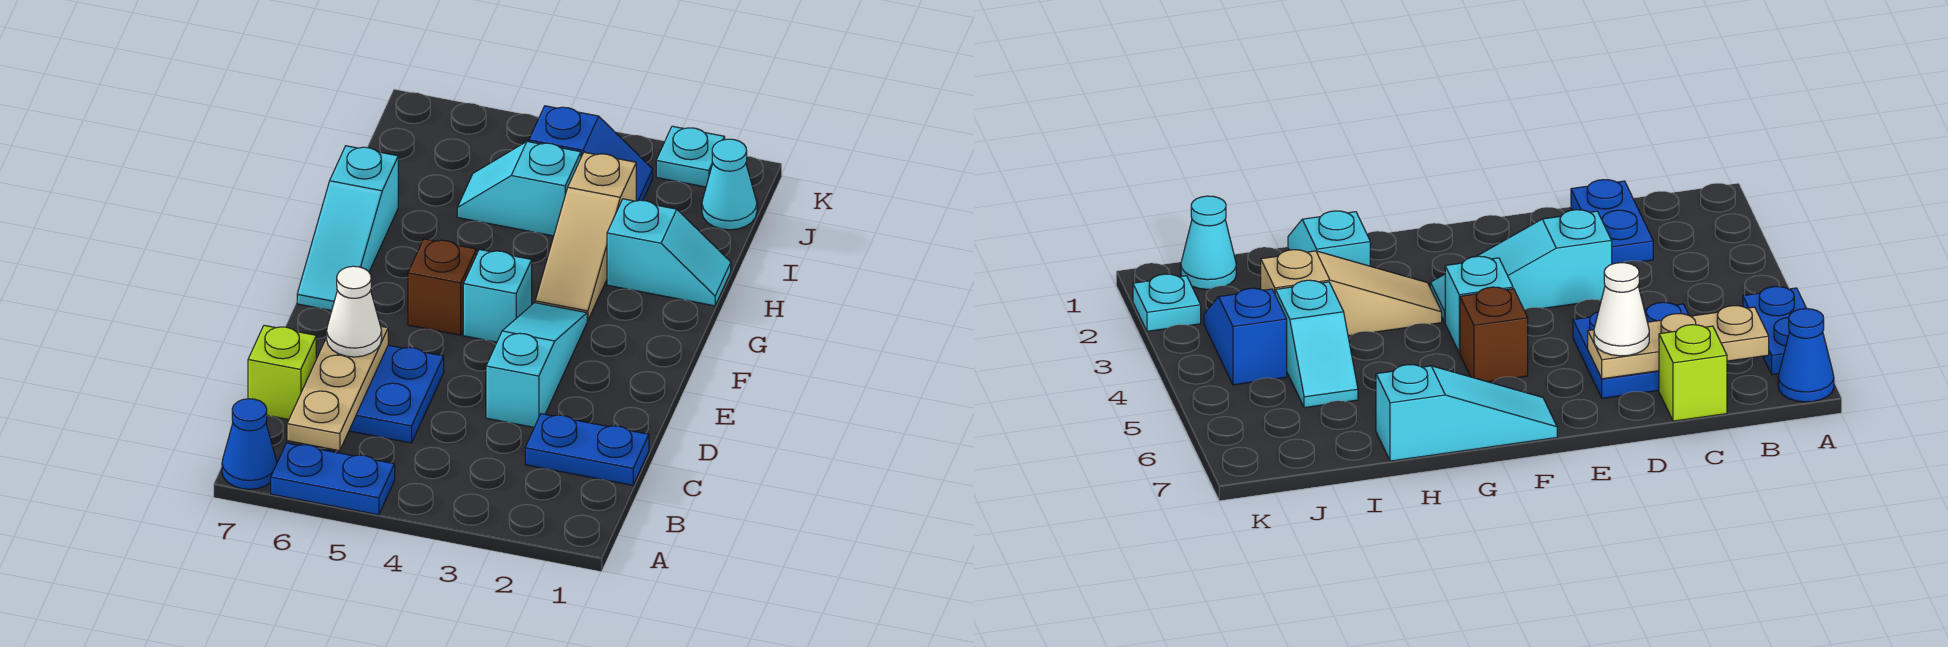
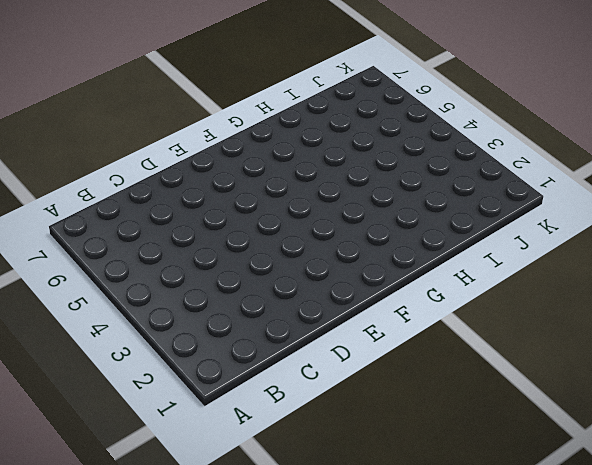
none -> blue plate A5:A6 level 1
none -> blue cone A7 level 1
none -> blue plate C1:C2 level 1

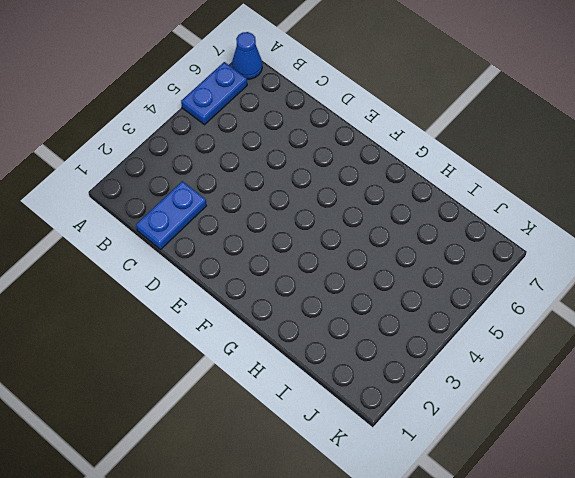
none -> blue plate C5:D6 level 1
none -> lime brick C7 level 1
none -> cyan slope D3:F3 level 1 top D

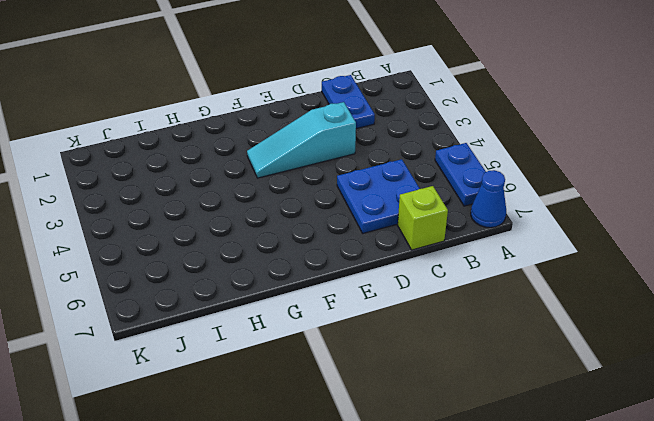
none -> cyan brick F4 level 1
none -> brown brick F5 level 1
none -> cyan slope F7:H7 level 1 top H

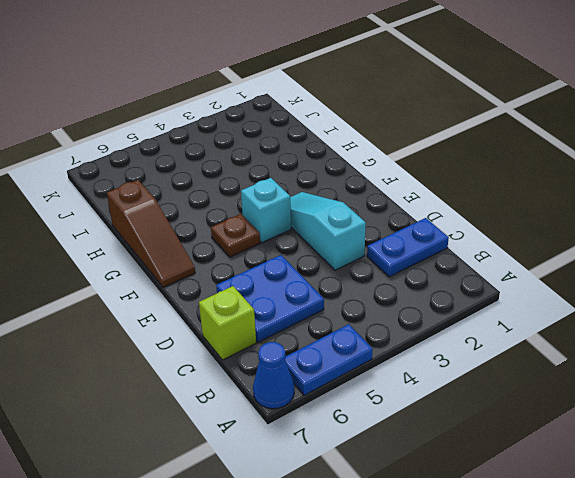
brown plate F5 level 1 -> brown brick F5 level 1
brown slope F7:H7 level 1 top H -> cyan slope F7:H7 level 1 top H
none -> tan slope G3:I3 level 1 top I
none -> cyan slope H1:H2 level 1 top 2
none -> cyan slope I4:I5 level 1 top 4

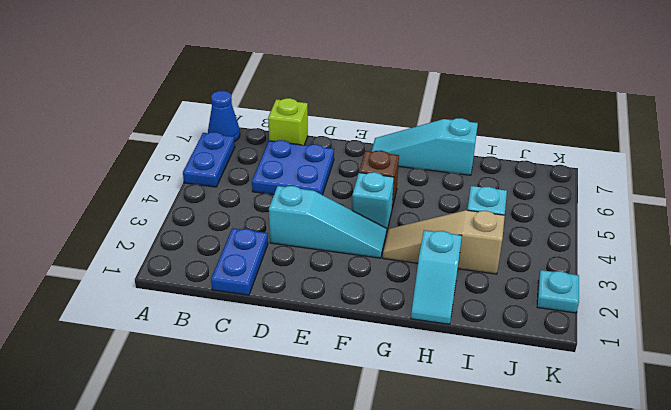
none -> cyan cone J1 level 1
none -> blue slope J3:J4 level 1 top 4
none -> tan plate B6:D6 level 2

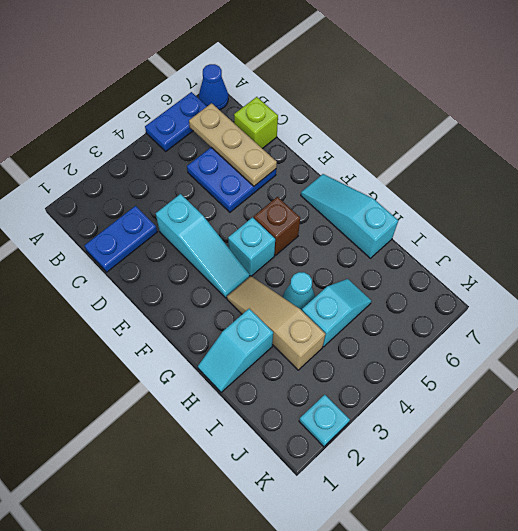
cyan cone H4 level 1 -> cyan cone J1 level 1
none -> blue slope J3:J4 level 1 top 4
none -> white cone D6 level 3

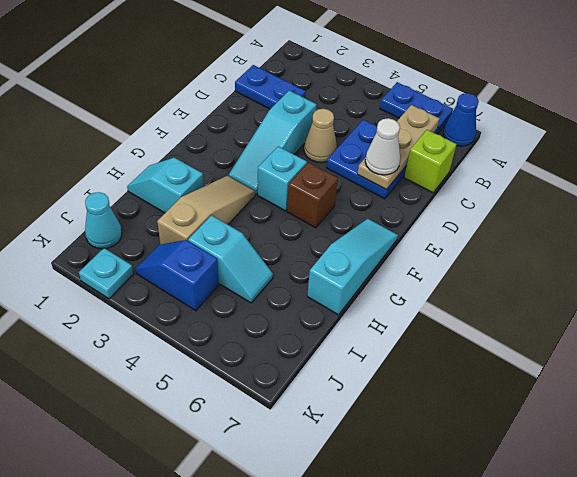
tan cone D4 level 1 -> none

